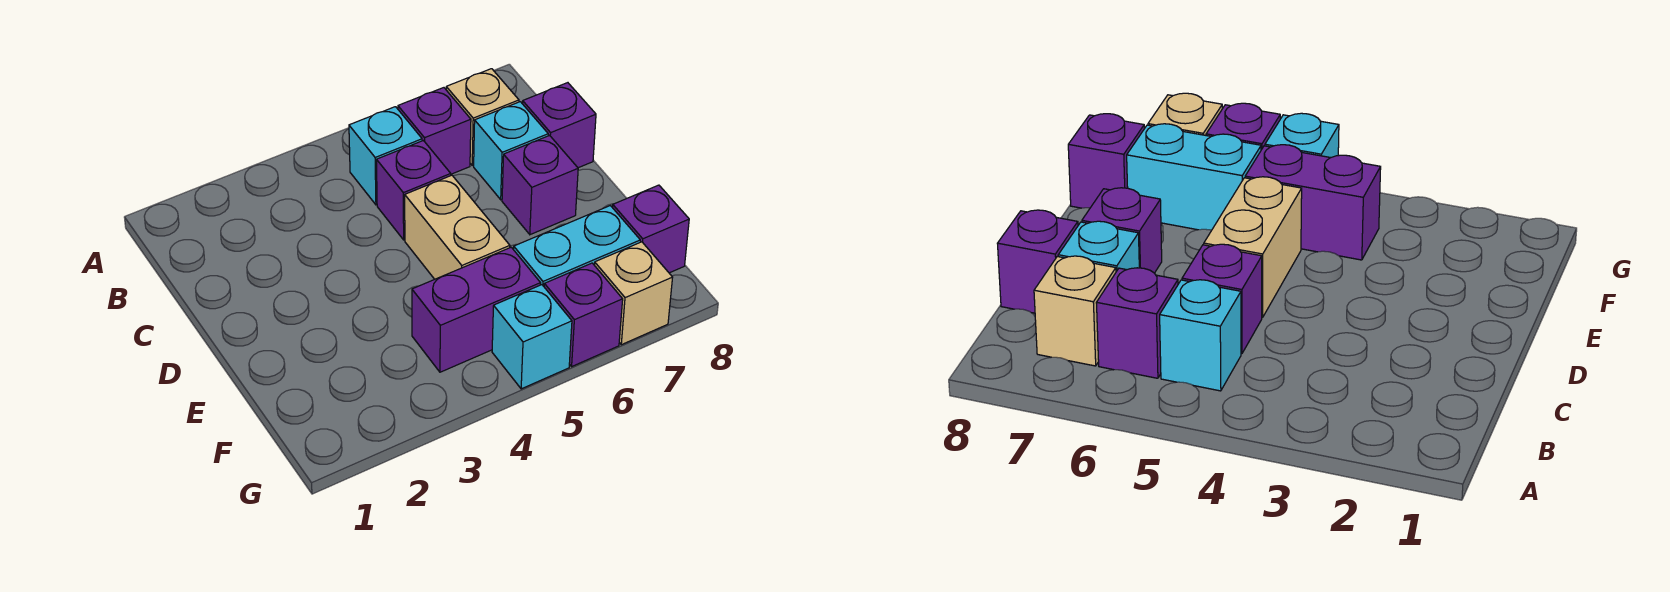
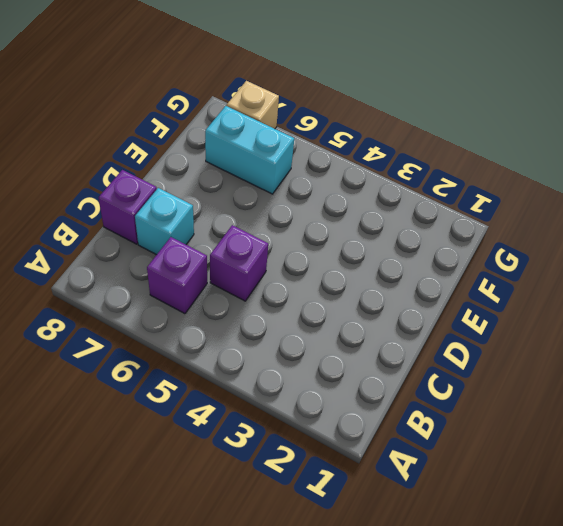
none -> cyan brick B5 level 1
none -> tan brick B7 level 1
none -> tan brick D5:E5 level 1

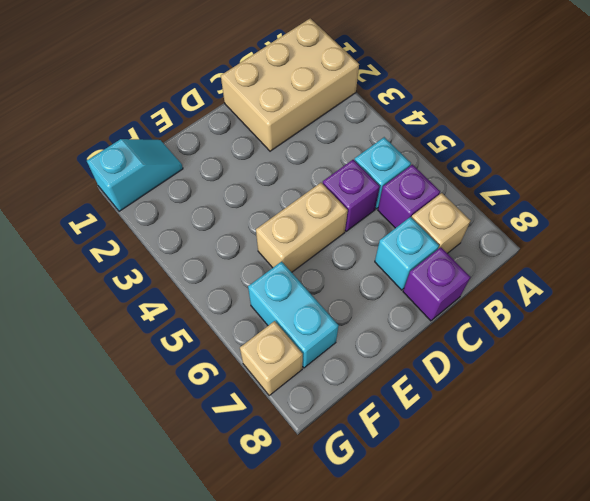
tan brick A1:C2 level 1 -> none
cyan slope F1:G1 level 1 top G -> none
none -> purple brick D7 level 1
none -> purple brick F4:F5 level 1
none -> purple brick F8 level 1

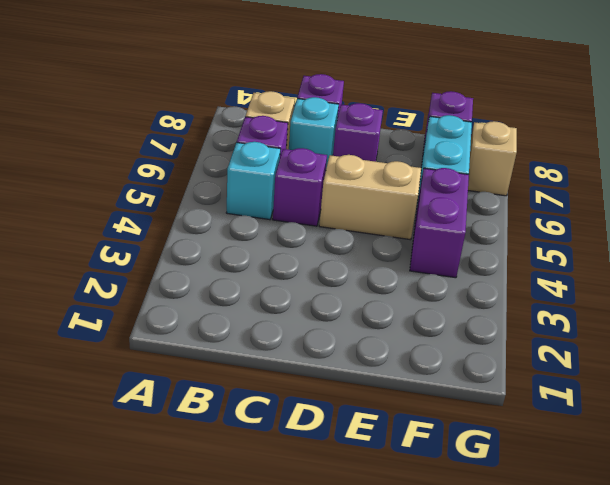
none -> cyan brick G5 level 1
none -> purple brick G6 level 1

